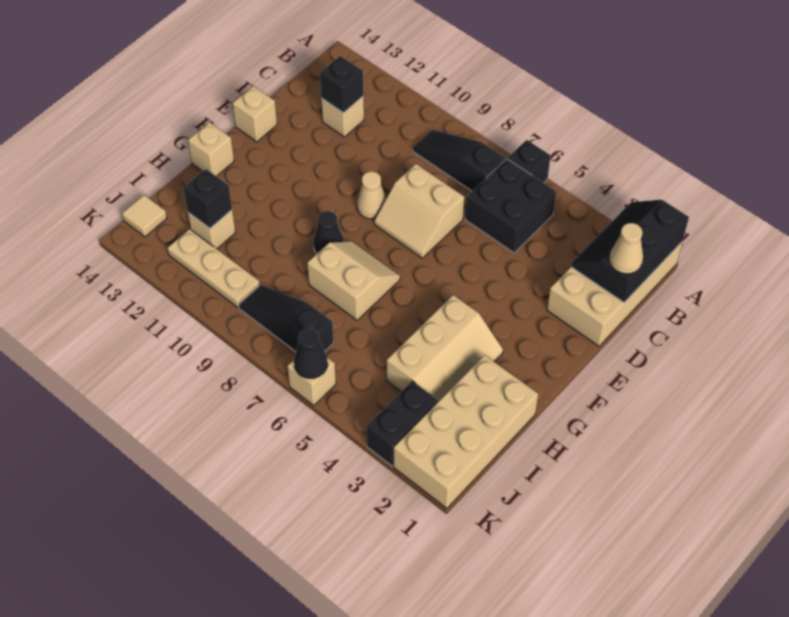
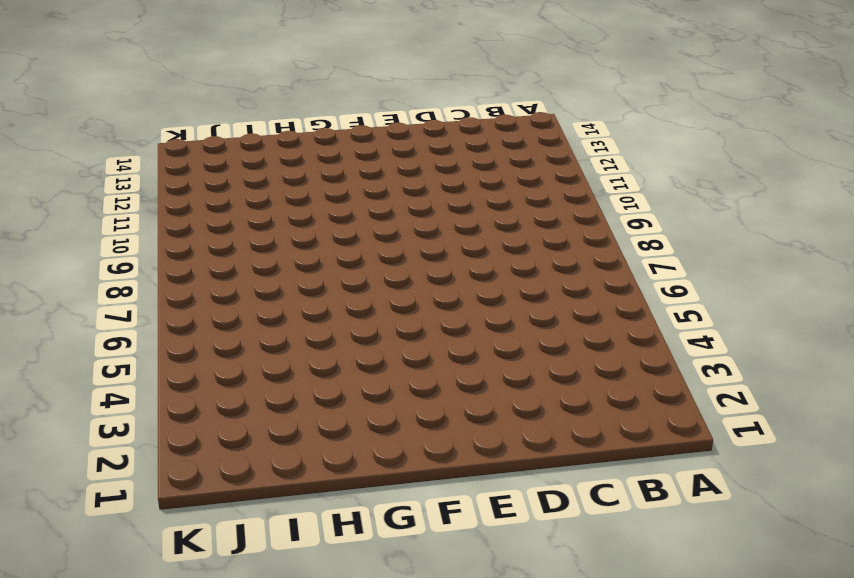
none -> tan brick A1:D2 level 1
none -> black brick A6 level 1
none -> black brick B5:C6 level 1

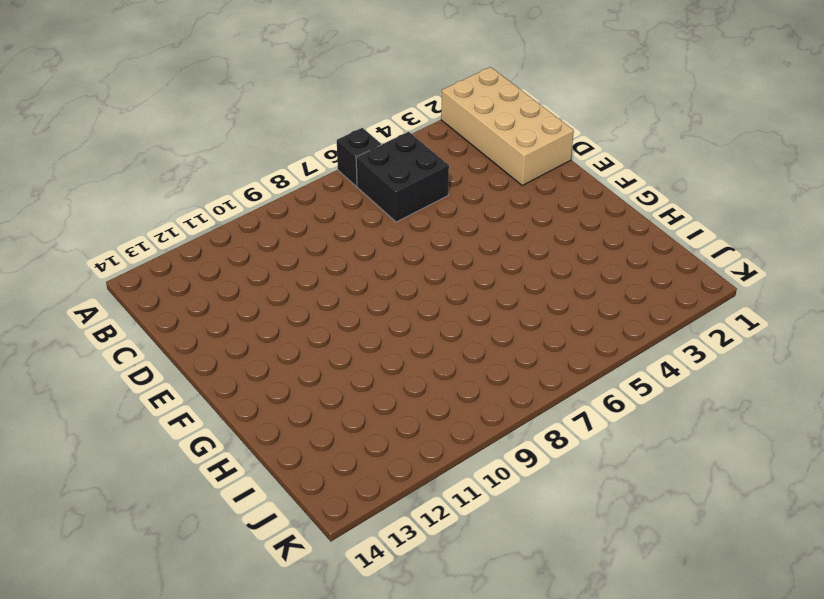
none -> black slope B7:B9 level 1 top 7
none -> tan brick C12 level 1
none -> tan slope D7:E8 level 1 top D

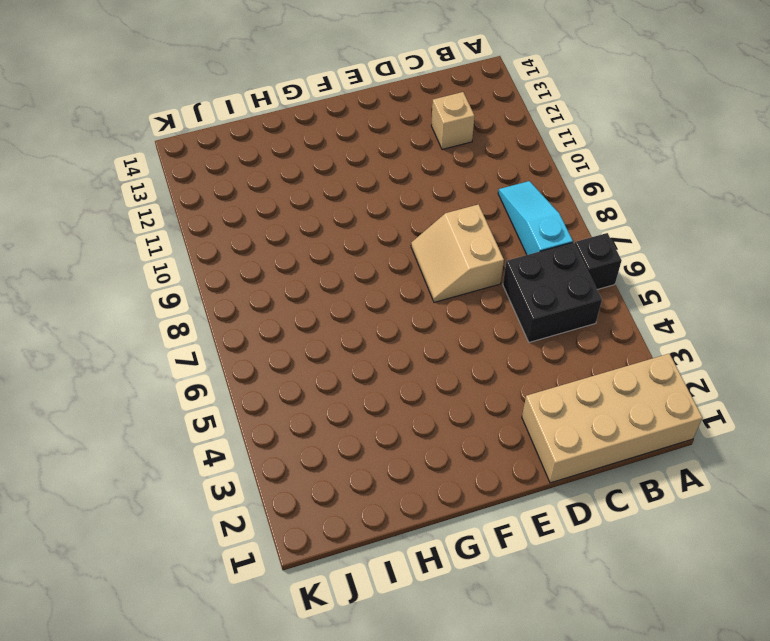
cyan slope B7:B9 level 1 top 7 -> black slope B7:B9 level 1 top 7
none -> tan cone E9 level 1
none -> tan brick E14 level 1
none -> tan slope G3:I4 level 1 top 4

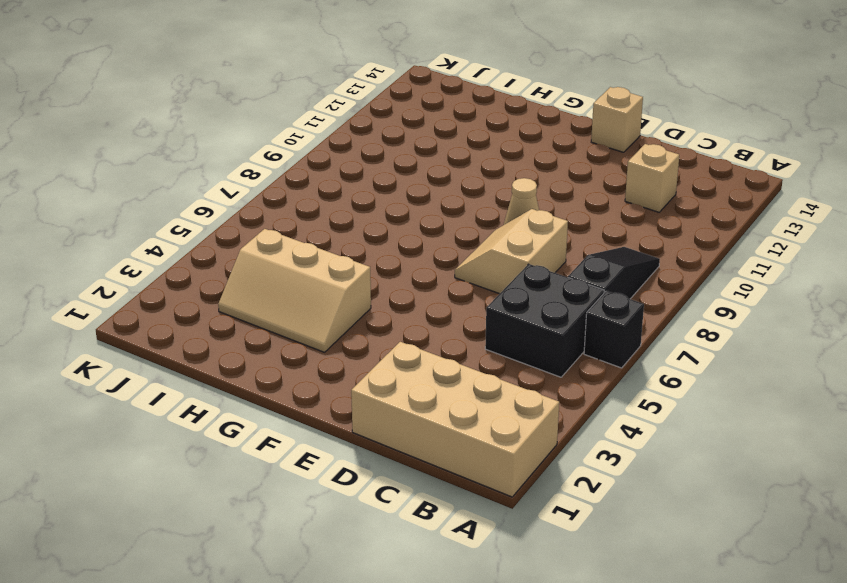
none -> tan slope G7:H8 level 1 top H
none -> black cone G9 level 1
none -> tan brick G14 level 1

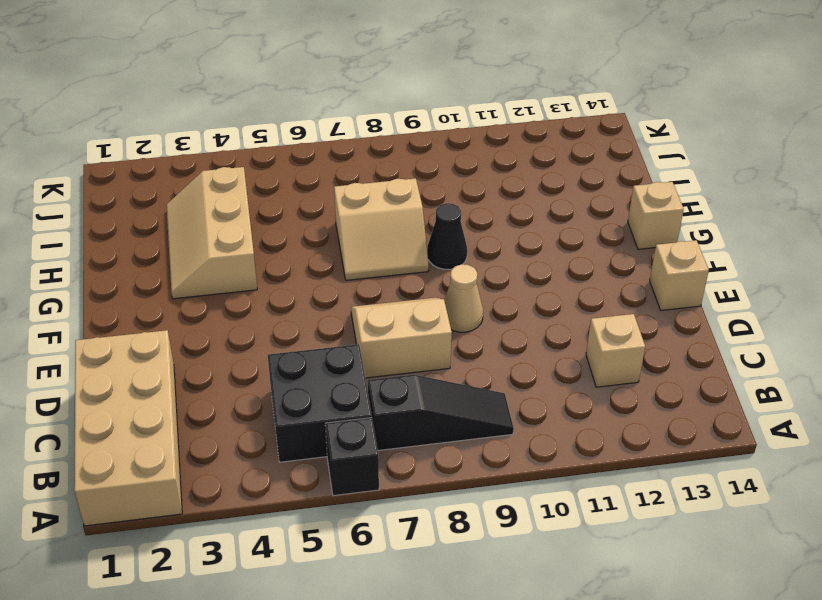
none -> tan brick H1:K2 level 1
none -> tan brick I12 level 1
none -> black brick J3:K3 level 1

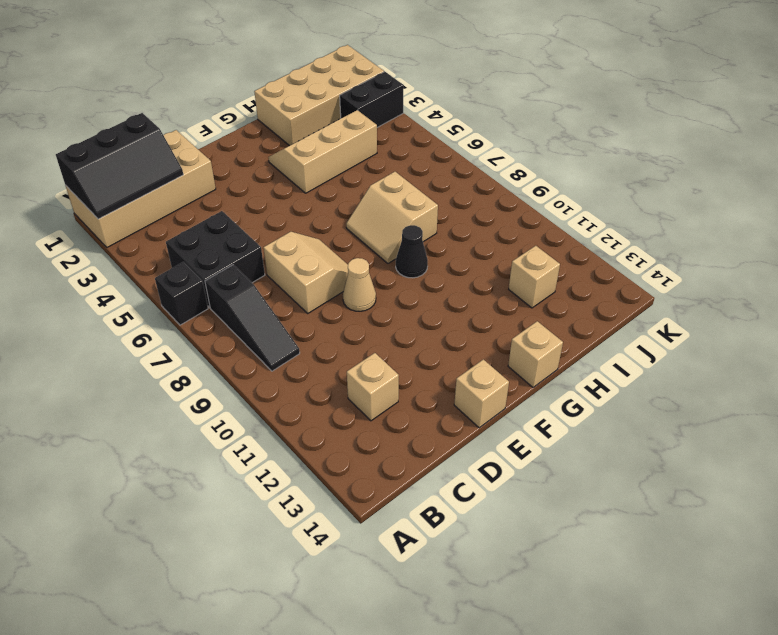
none -> black slope J7:J9 level 1 top 7
none -> tan plate J10:J12 level 1
none -> tan tile J14 level 1

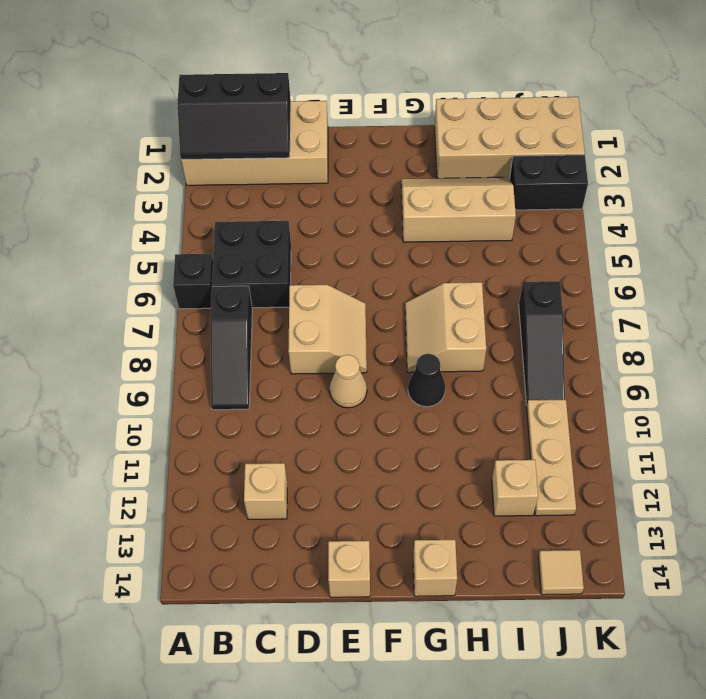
none -> tan brick K6 level 1
none -> black brick C12 level 2
none -> black brick I12 level 2

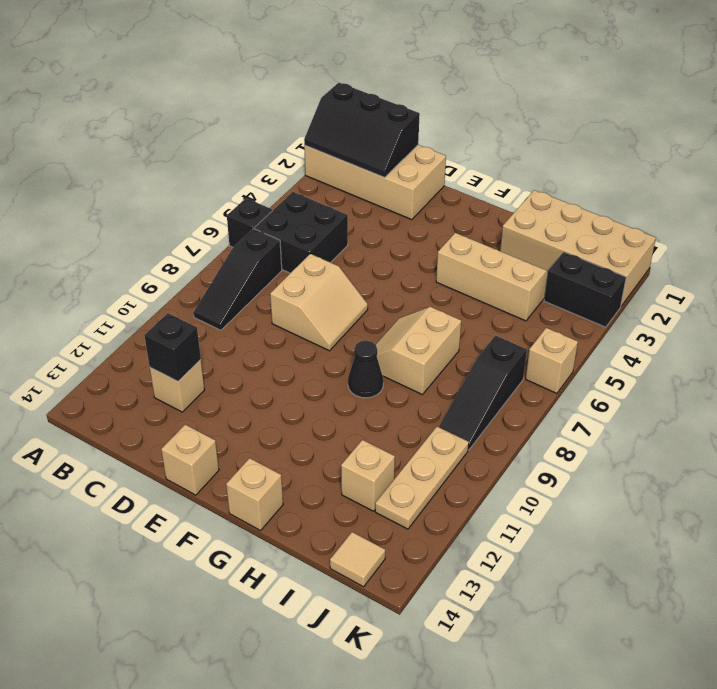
none -> tan cone E9 level 1
none -> black brick I12 level 2
none -> black cone K6 level 2

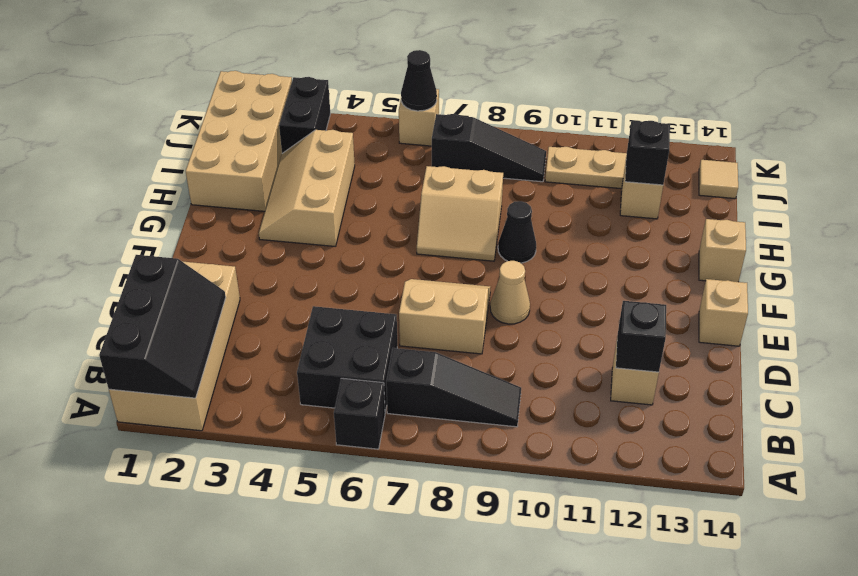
none -> tan cone C1 level 3

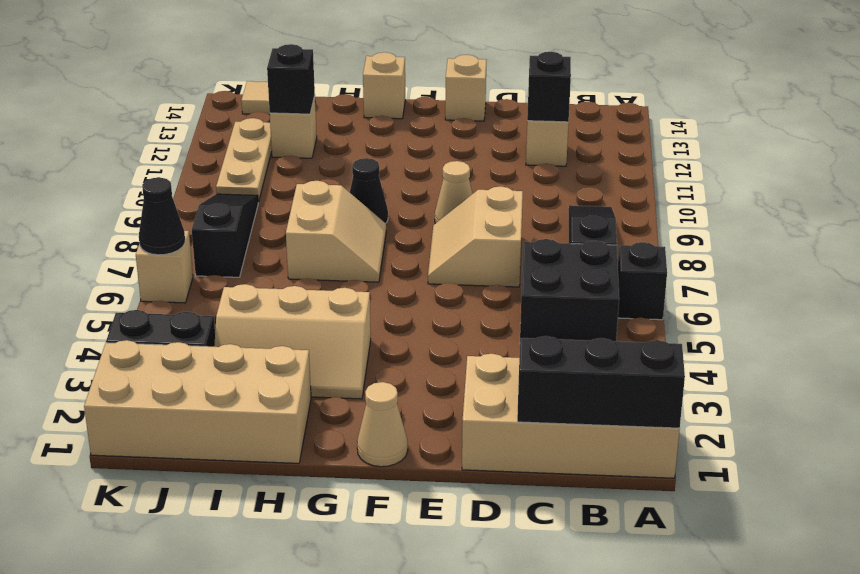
tan cone F1 level 1 -> tan cone C1 level 3

